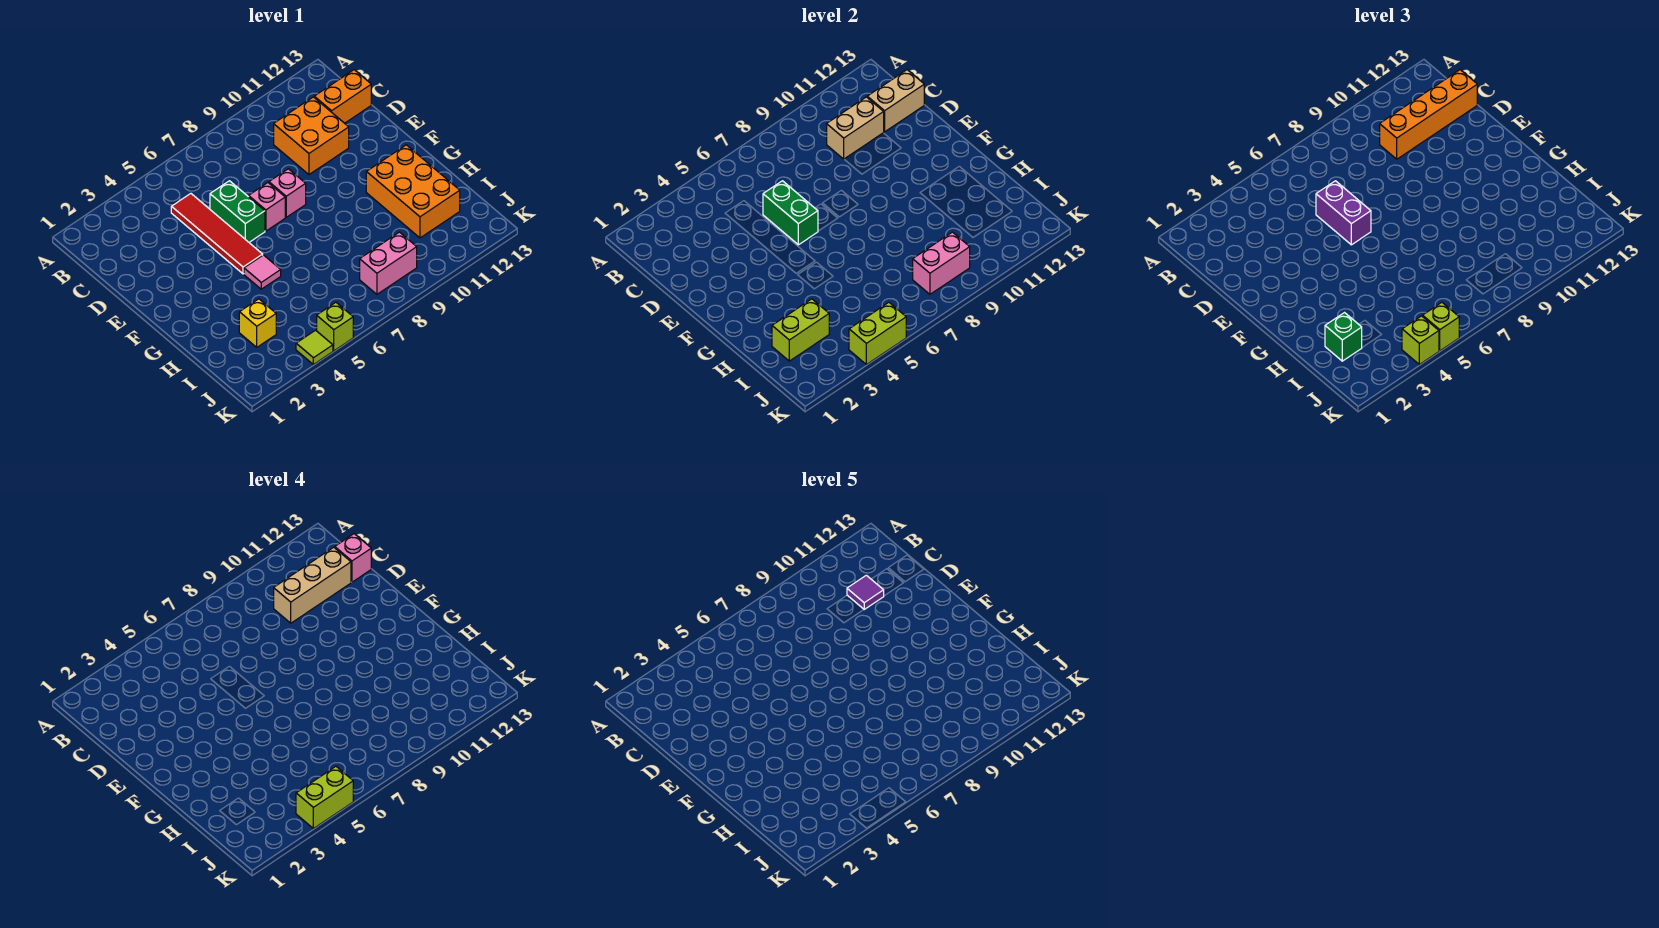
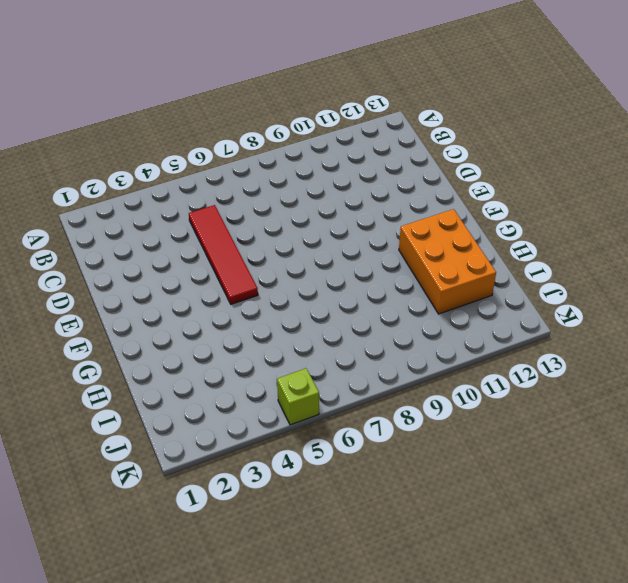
none -> orange brick C10:D11 level 1
none -> orange brick C12:C13 level 1
none -> green brick D6:E6 level 1

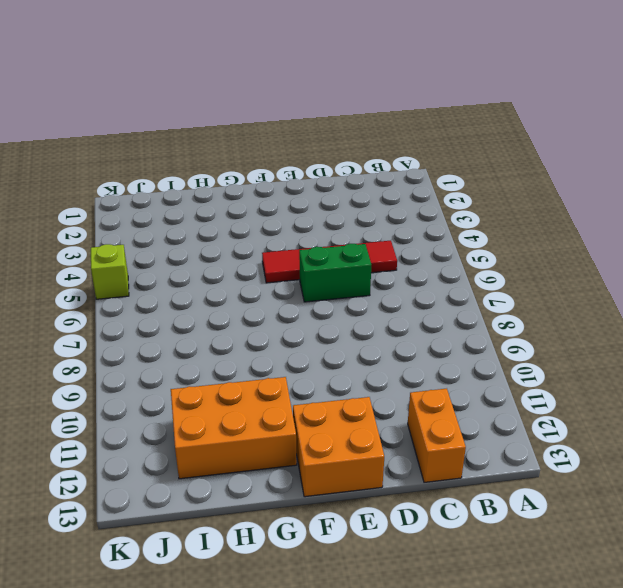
orange brick E12:F13 level 1 -> orange brick C10:D11 level 1
none -> pink brick E7 level 1
none -> pink brick E8 level 1
none -> pink tile G5 level 1

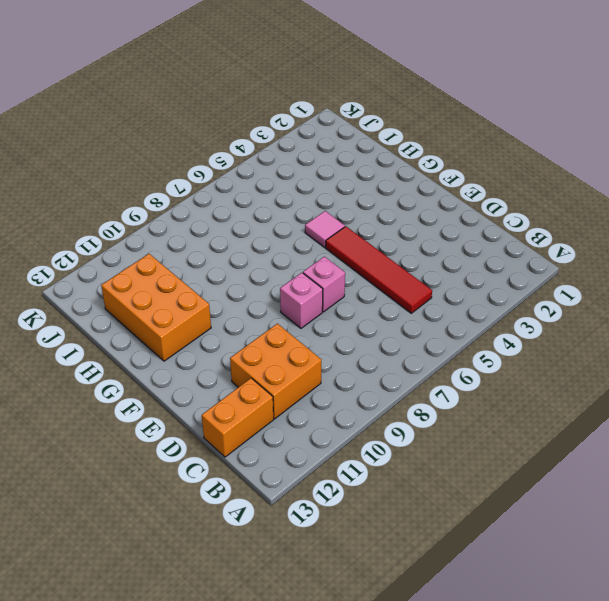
none -> green brick D6:E6 level 1
none -> yellow brick I3 level 1
none -> pink brick J8:J9 level 1

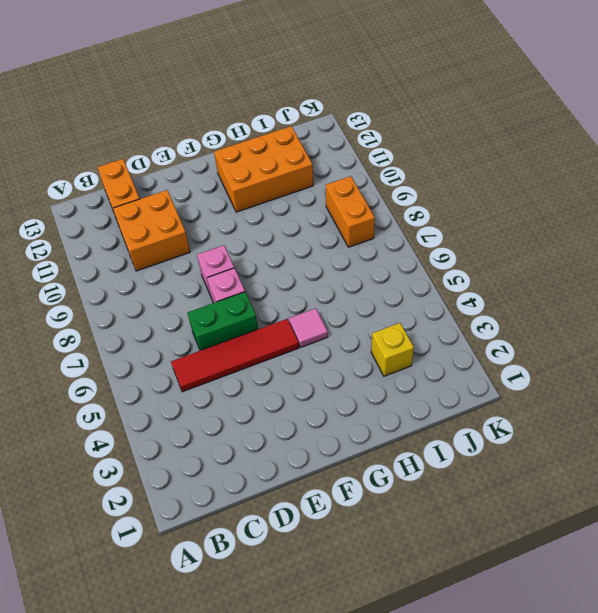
orange brick J8:J9 level 1 -> pink brick J8:J9 level 1
none -> lime tile K4 level 1
none -> lime brick K5 level 1
none -> tan brick C10:C11 level 2

